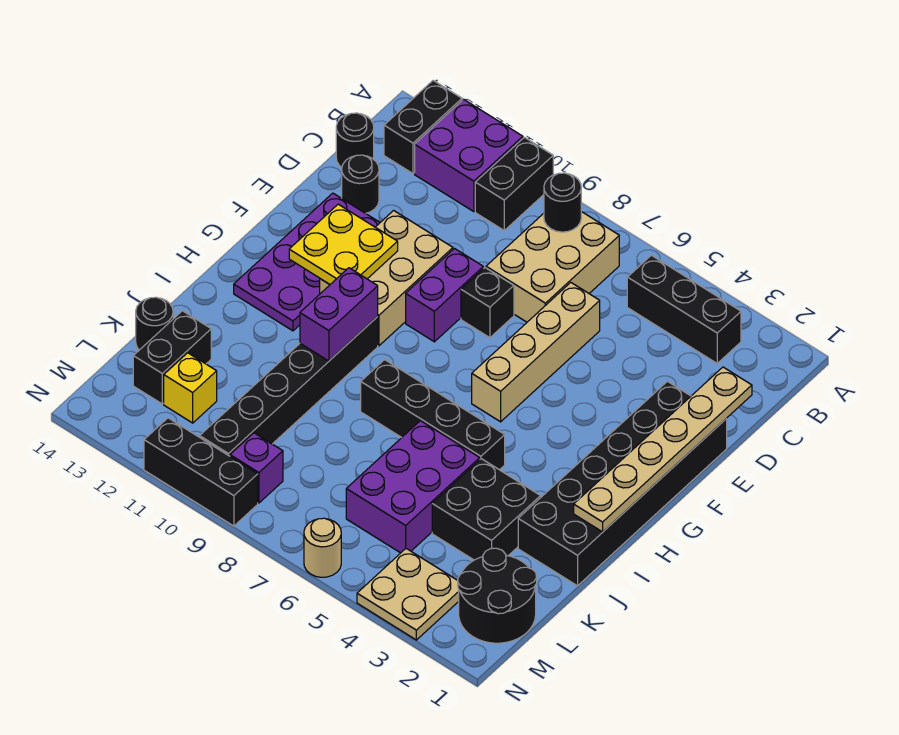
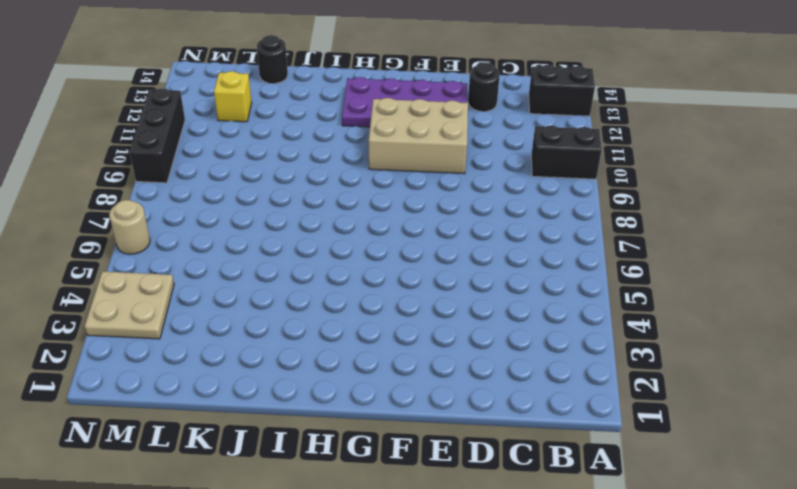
none -> purple brick A11:B12 level 1
none -> black brick B3:B5 level 1
none -> tan brick B7:D8 level 1

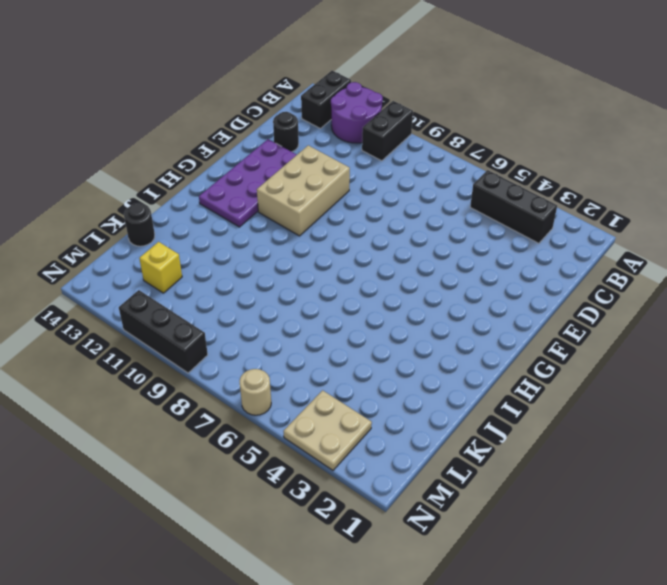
purple round brick A11:B12 level 1 -> purple brick A11:B12 level 1
none -> tan brick B7:D8 level 1
none -> black round brick C14 level 1
none -> tan brick D6:G6 level 1

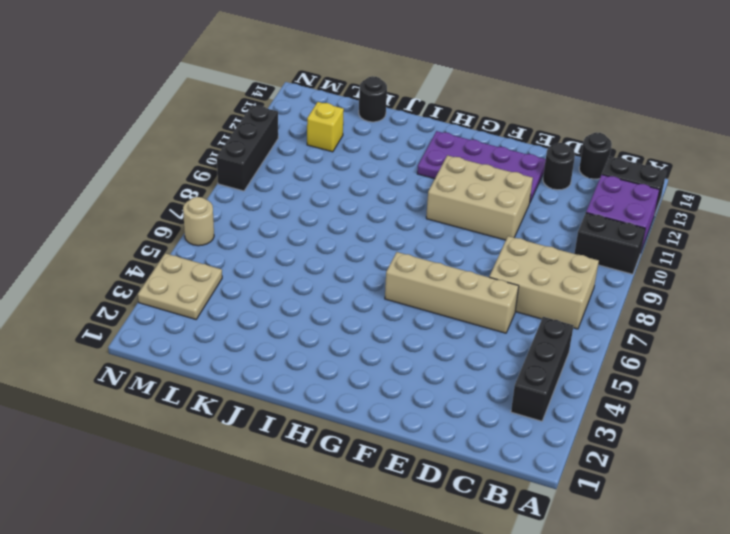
none -> black brick E1:J2 level 1
none -> black brick E8 level 1
none -> purple brick E9:F9 level 1

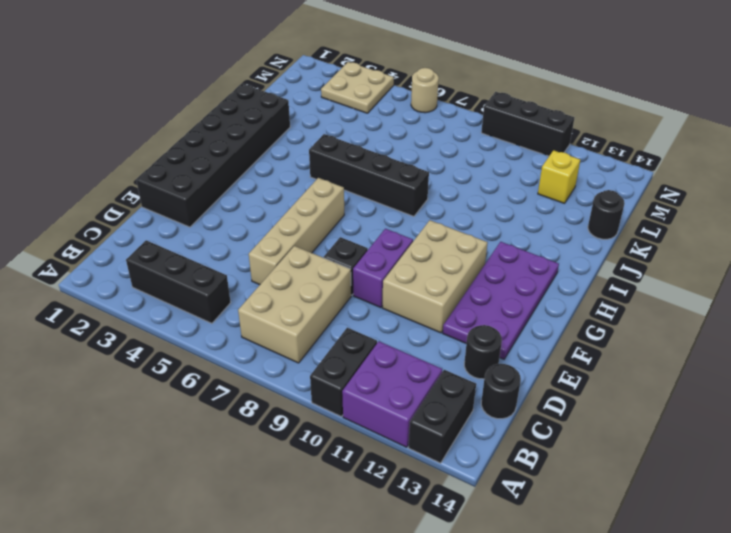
none -> black brick H10:M10 level 1
none -> black brick J3:K4 level 1
none -> purple brick J5:L6 level 1

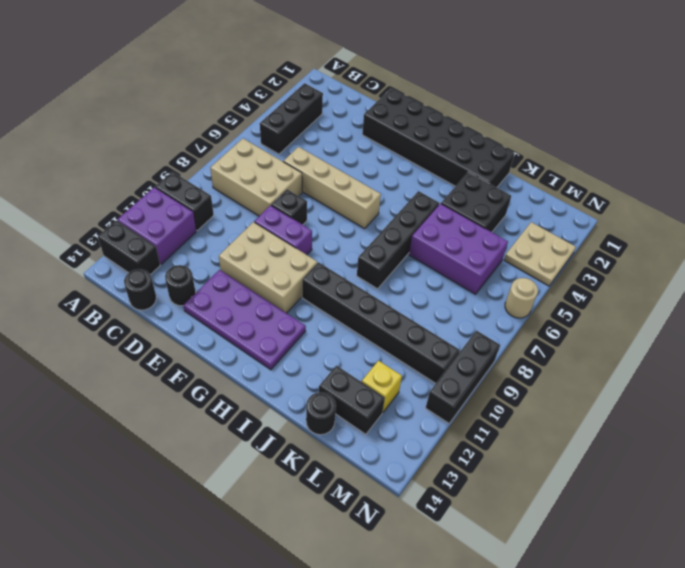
none -> black round brick L1:M2 level 1
none -> purple brick M9 level 1
none -> black round brick B8 level 2

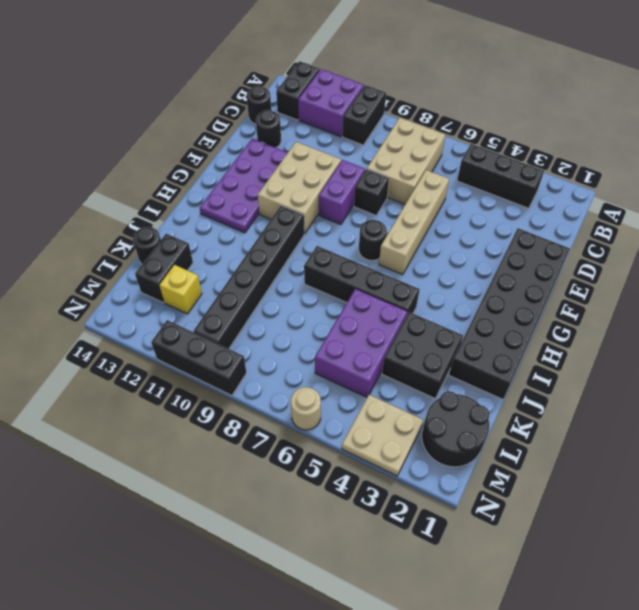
black round brick G7 level 1 -> black round brick B8 level 2
none -> purple brick M9 level 1
none -> tan plate D1:I1 level 2
none -> yellow plate F11:G12 level 2

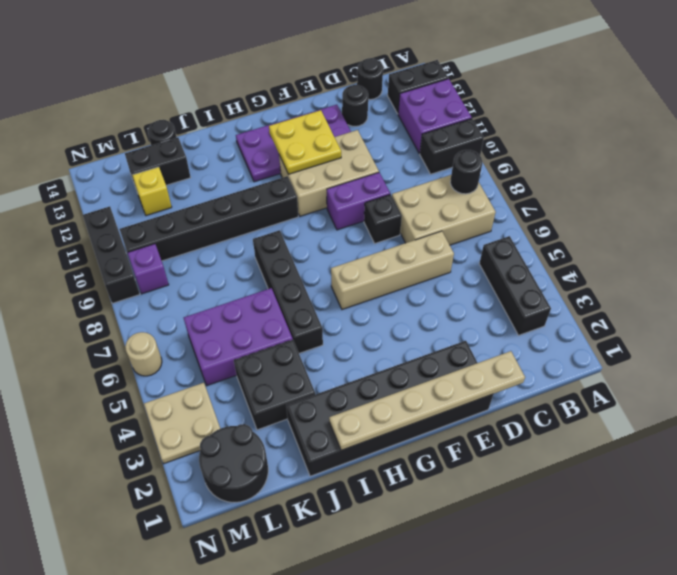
none -> purple brick H10:I10 level 2

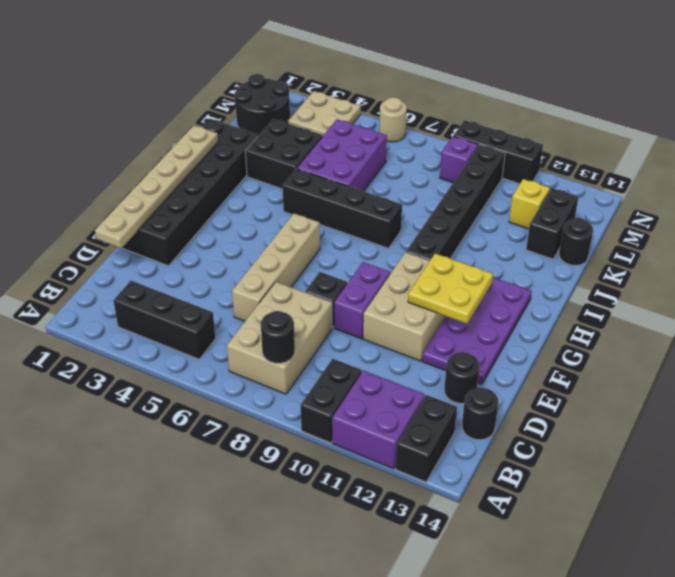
none -> purple brick H10:I10 level 2

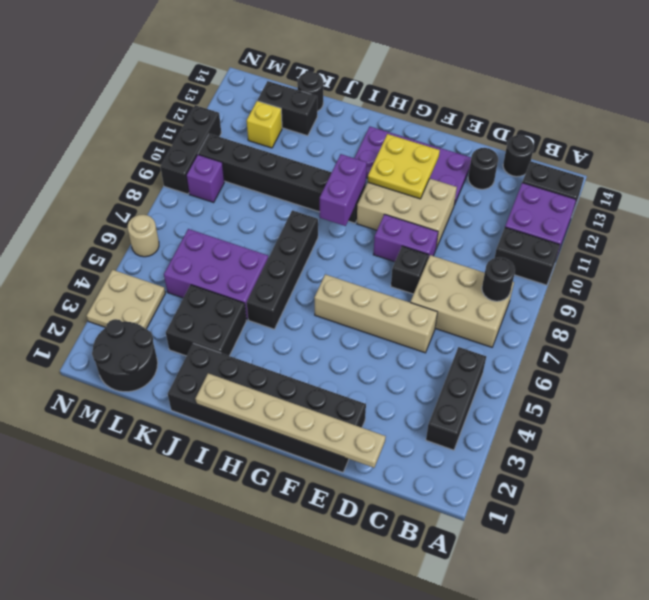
purple brick H9:H10 level 2 -> purple brick H10:I10 level 2

